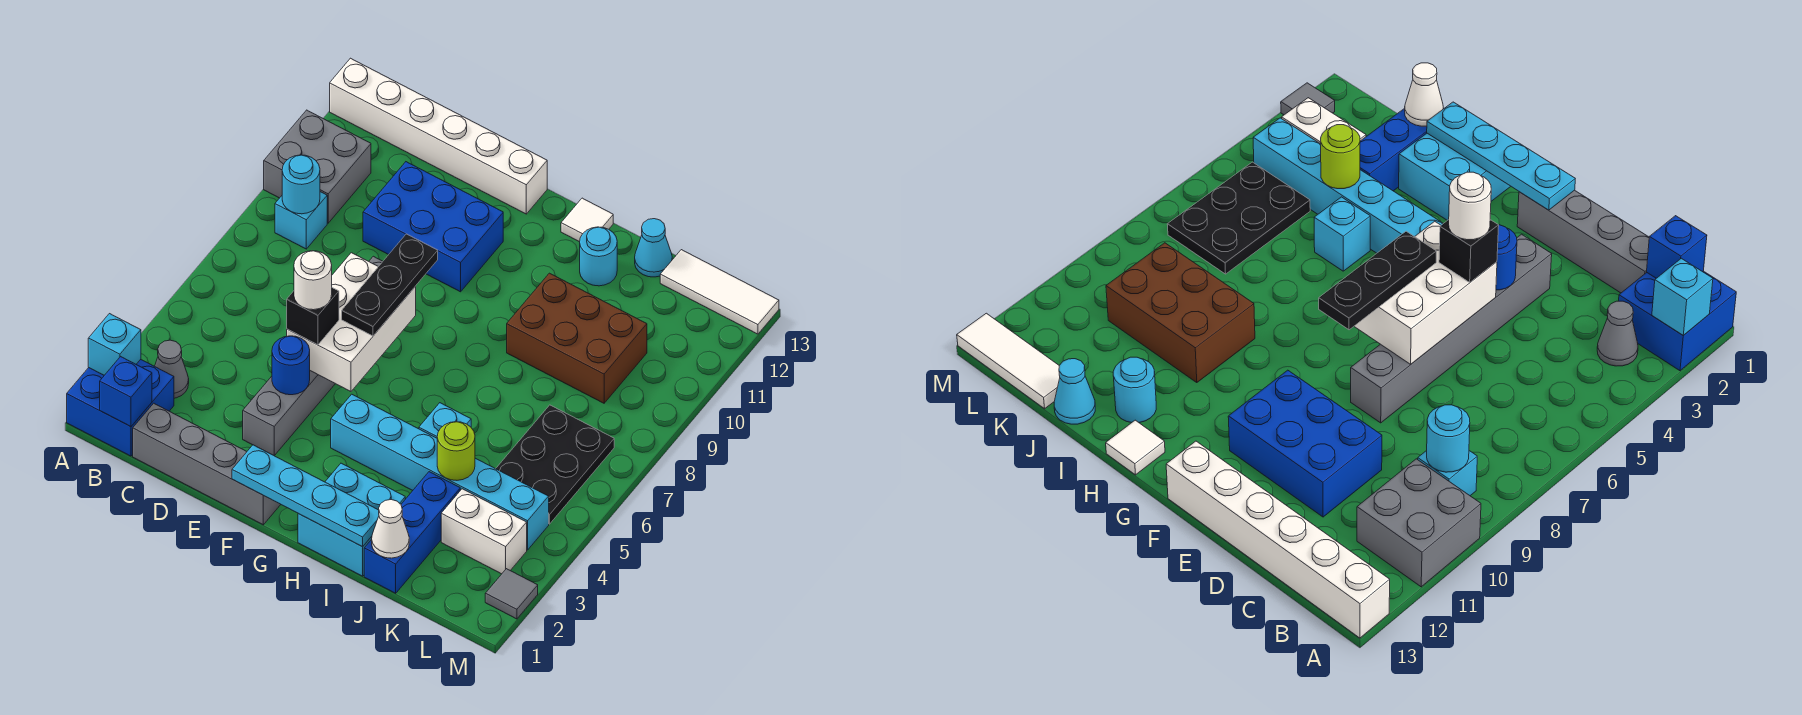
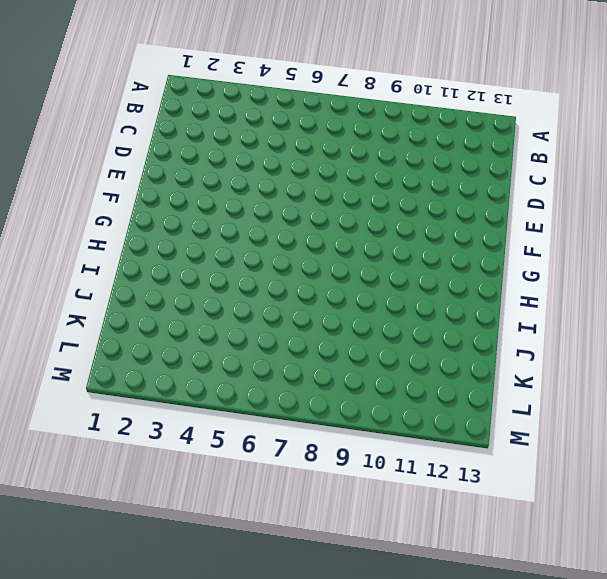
none -> blue brick A1:B2 level 1
none -> grey brick A10:B11 level 1
none -> white brick A13:F13 level 1
none -> grey cone B3 level 1

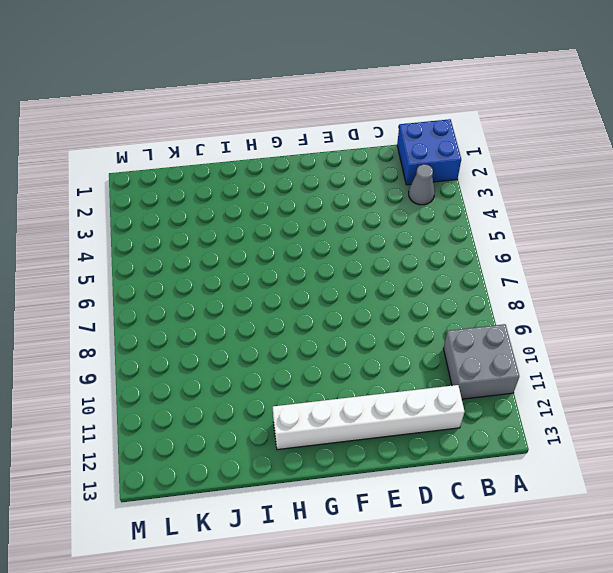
white brick C12:H12 level 1 -> white brick A13:F13 level 1
none -> cyan brick B9 level 1
none -> grey brick C1:F1 level 1
none -> blue brick D10:F11 level 1
none -> grey brick E3:E8 level 1

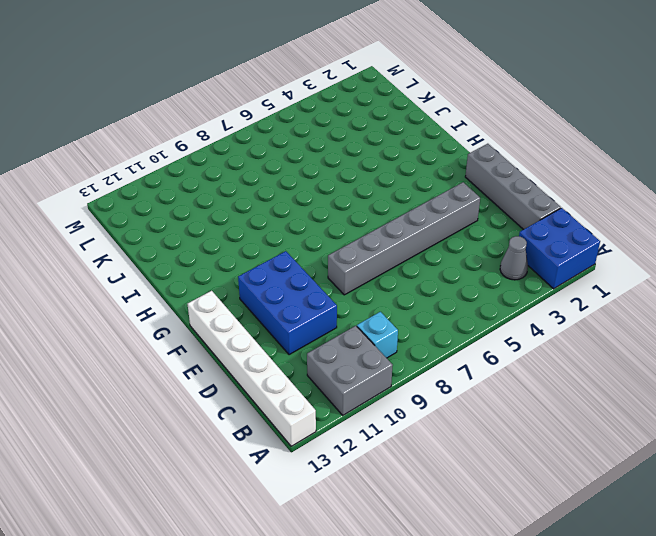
none -> cyan brick G4:L4 level 1
none -> cyan brick H1:I2 level 1
none -> white tile H13 level 1
none -> cyan brick I5 level 1

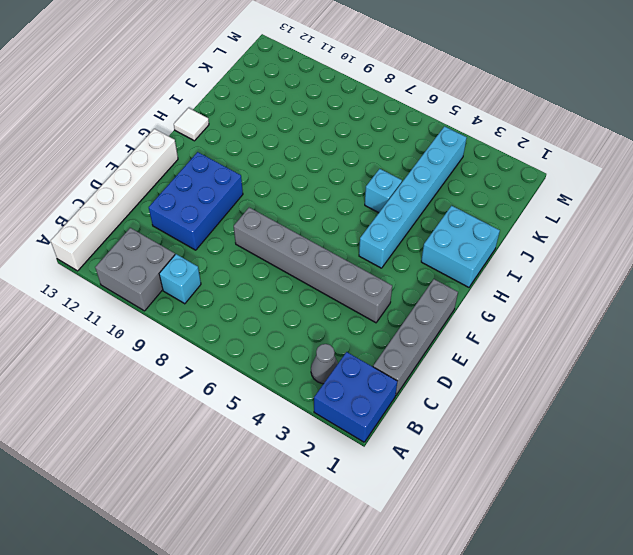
none -> brown brick I9:K10 level 1
none -> cyan round brick I12 level 1
none -> blue brick J1:J3 level 1
none -> cyan cone J13 level 1

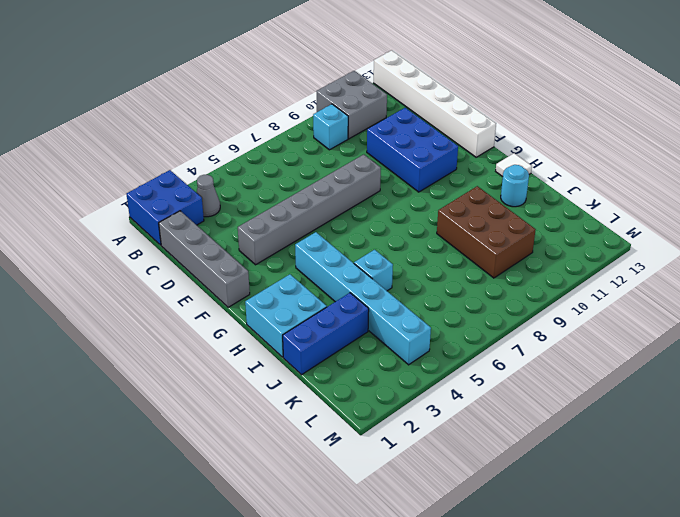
none -> cyan cone J13 level 1
none -> white brick K3:L3 level 1
none -> black plate K5:L7 level 1
none -> white tile K13:M13 level 1

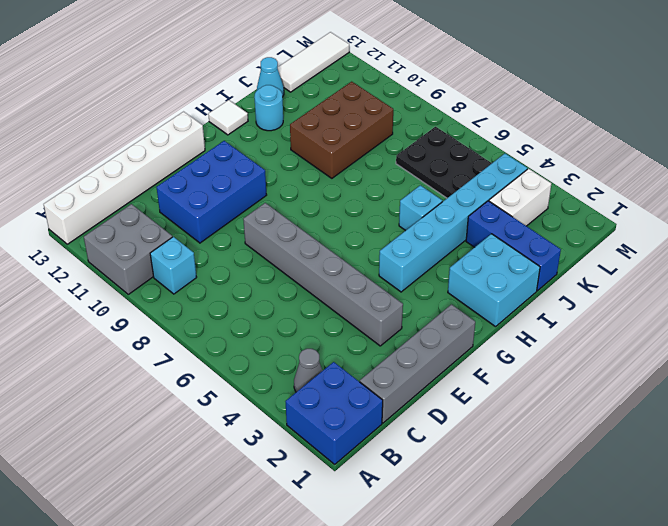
none -> grey tile M2 level 1
none -> cyan brick A2 level 2
none -> blue brick B1 level 2
none -> cyan round brick B9 level 2

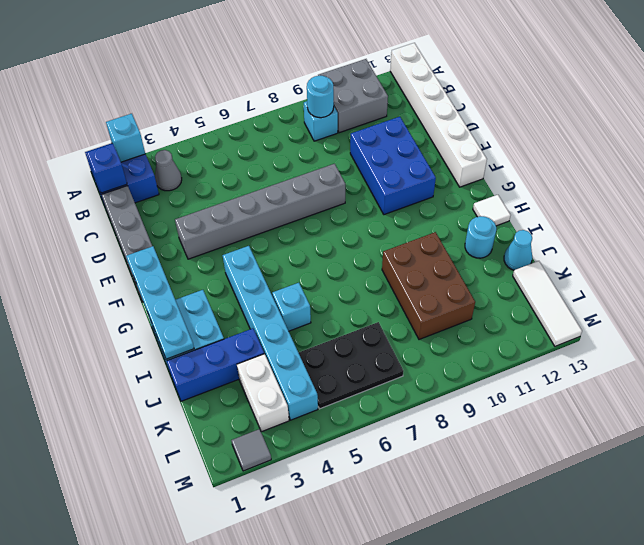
none -> blue round brick E4 level 2
none -> white brick E5:F7 level 2
none -> white cone J1 level 2
none -> lime round brick J4 level 2

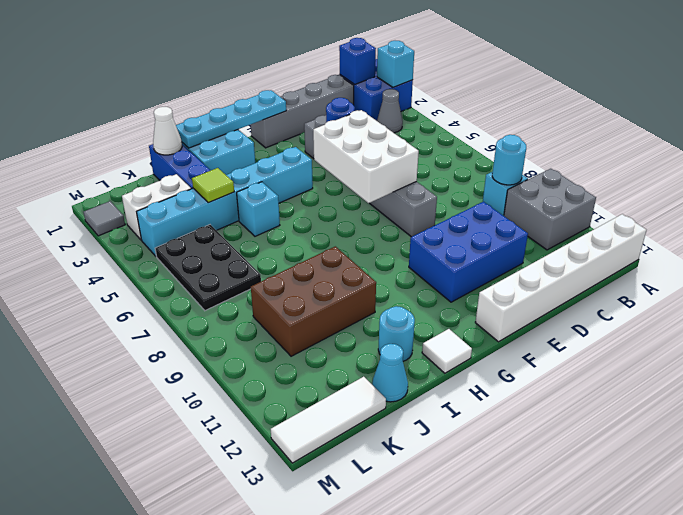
lime tile J4 level 2 -> lime round brick J4 level 2
none -> black brick E5 level 3
none -> black plate F6:F8 level 3
none -> white round brick E5 level 4

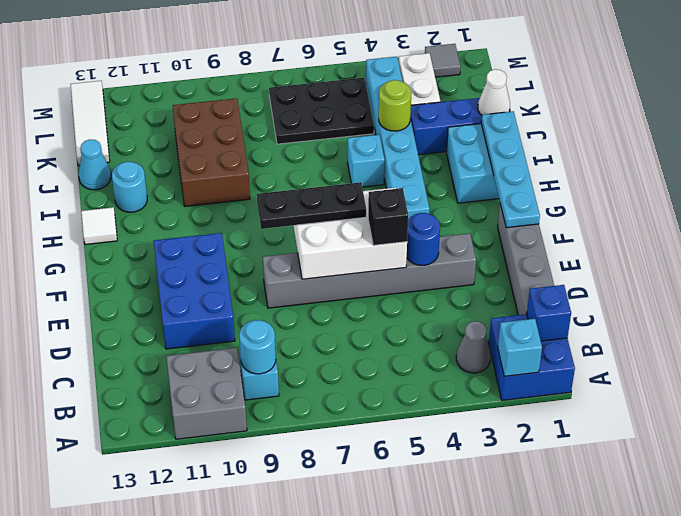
none -> white brick A13:F13 level 1
none -> white round brick E5 level 4

